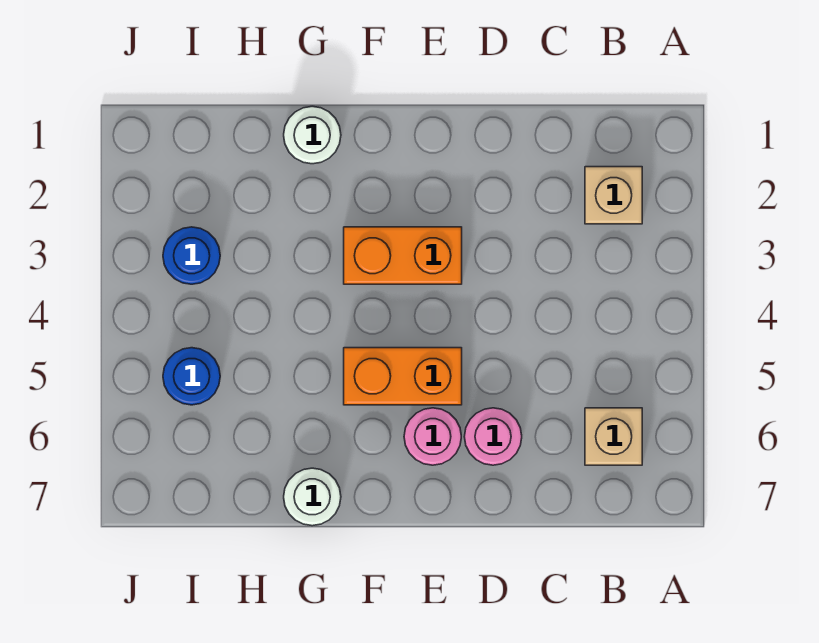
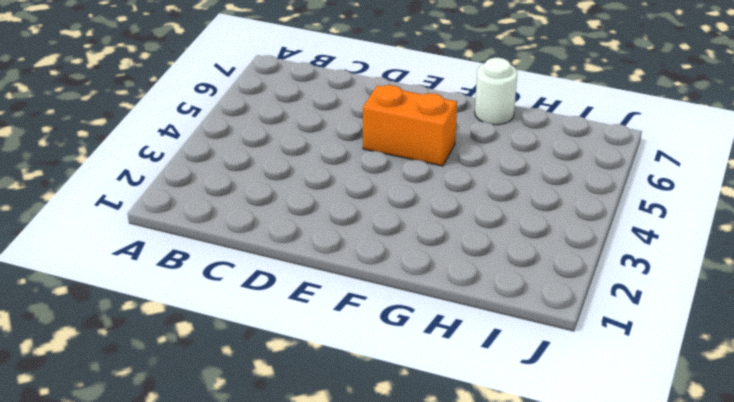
none -> tan brick B2 level 1
none -> tan brick B6 level 1

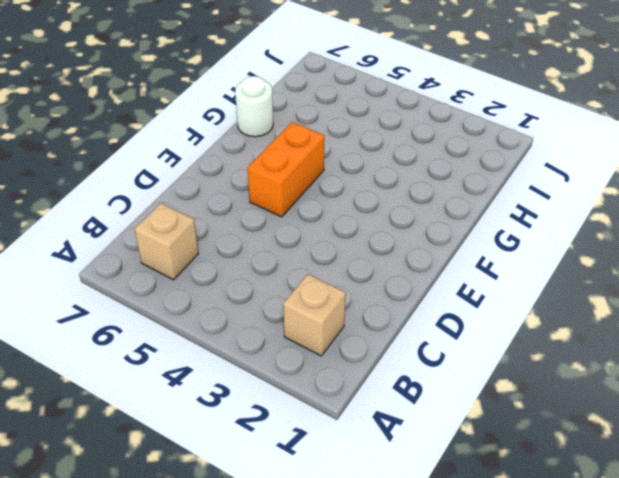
none -> pink round brick D6 level 1
none -> orange brick E3:F3 level 1

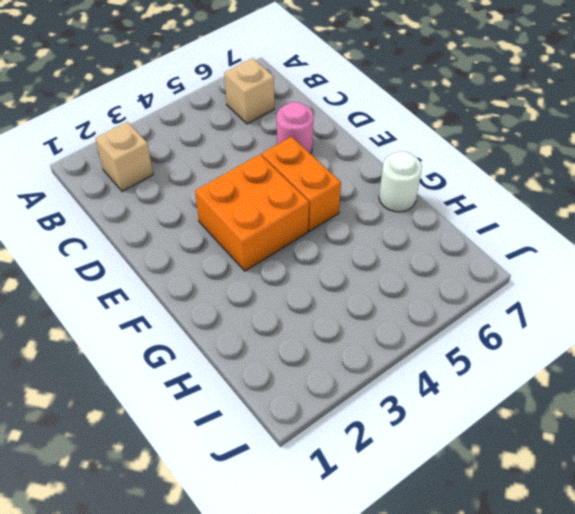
orange brick E3:F4 level 1 -> orange brick E3:F3 level 1
none -> pink round brick E6 level 1
none -> white round brick G1 level 1

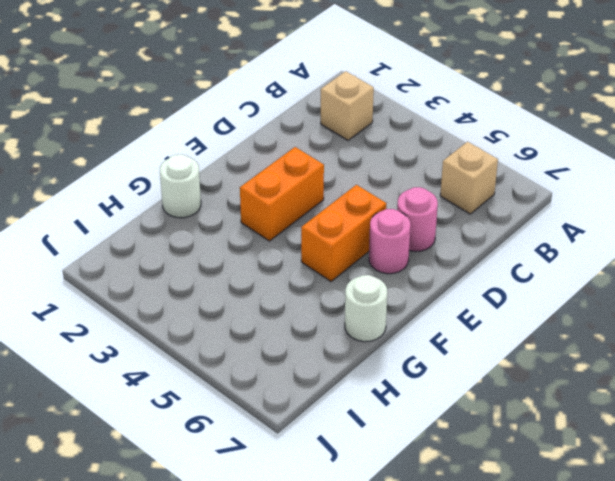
none -> blue round brick I3 level 1
none -> blue round brick I5 level 1

